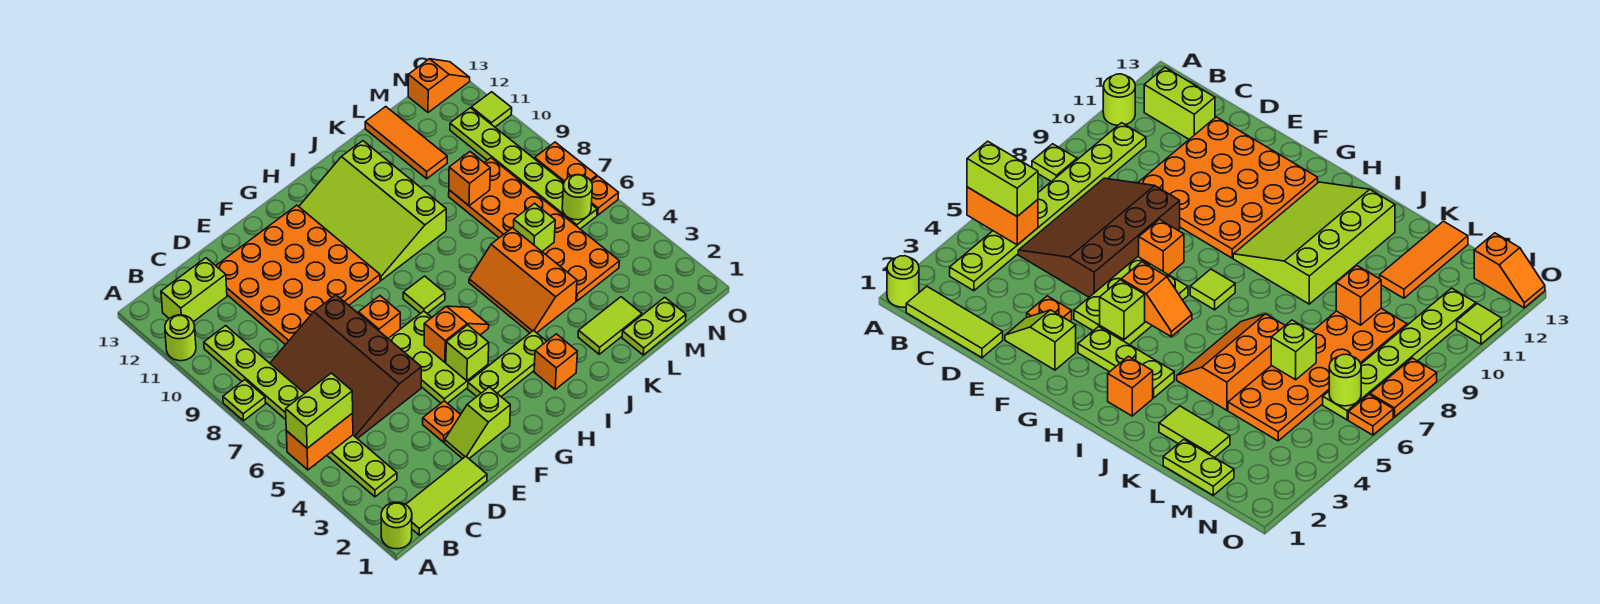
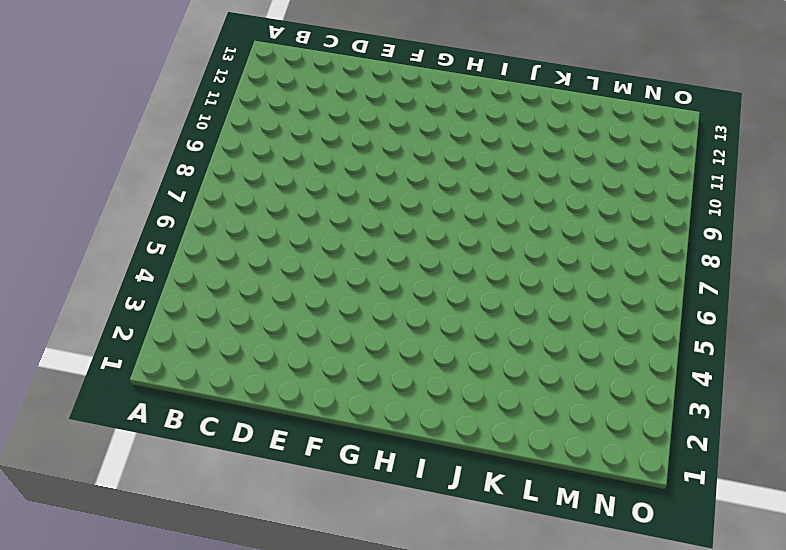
none -> lime round brick A1 level 1
none -> lime plate A8 level 1
none -> lime round brick A11 level 1
none -> lime tile B1:D1 level 1

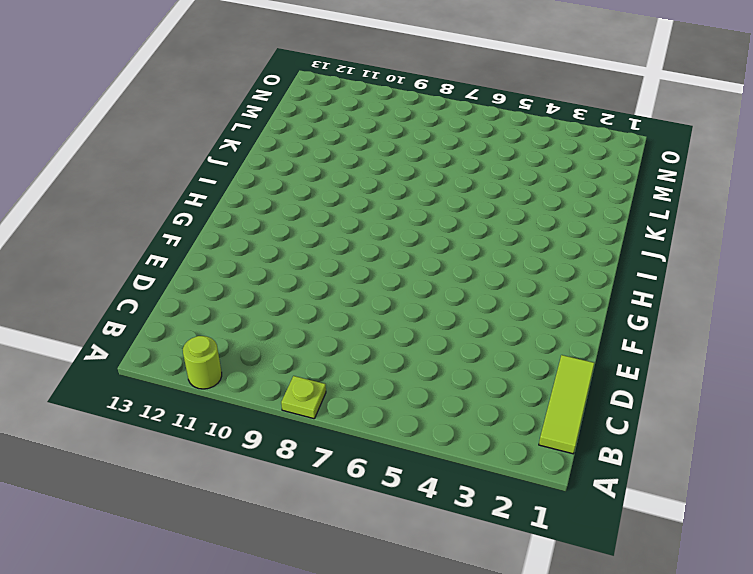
none -> lime round brick A1 level 1
none -> lime plate B3:B10 level 1
none -> lime brick B12:C12 level 1
none -> brown slope C5:E8 level 1 top E

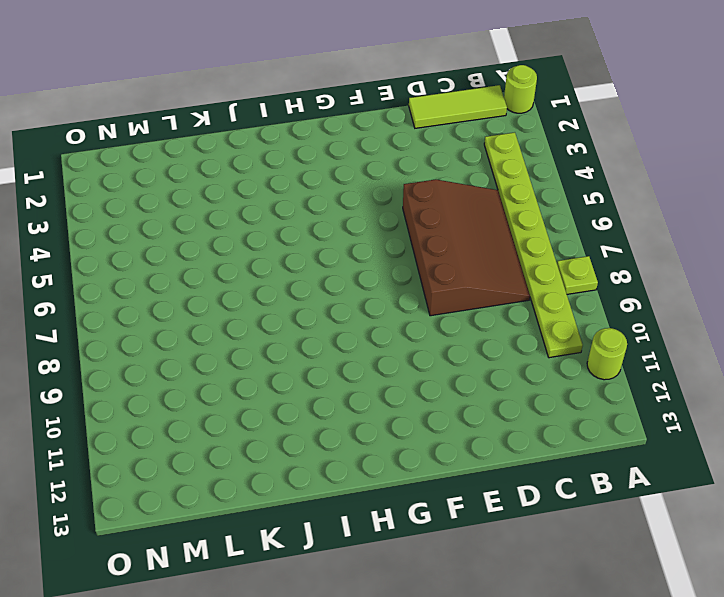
none -> lime brick B12:C12 level 1
none -> orange plate D9:G12 level 1
none -> lime slope E2:F2 level 1 top F
none -> orange plate E3 level 1

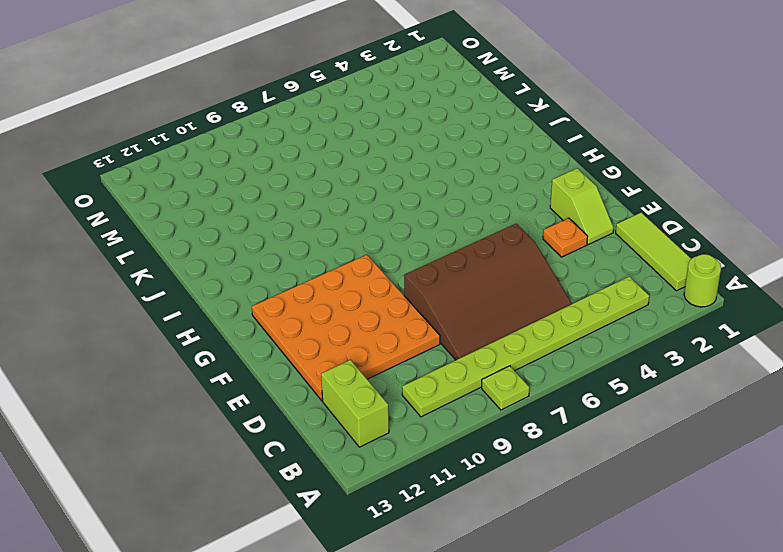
none -> lime round brick A11 level 1
none -> lime plate F4:G6 level 1
none -> orange brick F7 level 1
none -> lime plate G3:I3 level 1

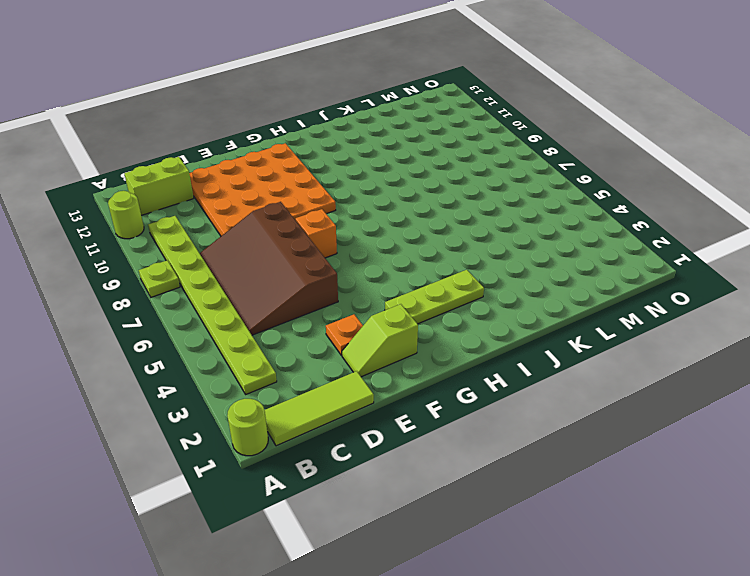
none -> lime plate F4:G6 level 1
none -> lime tile H7 level 1
none -> lime slope H9:J12 level 1 top J
none -> orange brick I2 level 1

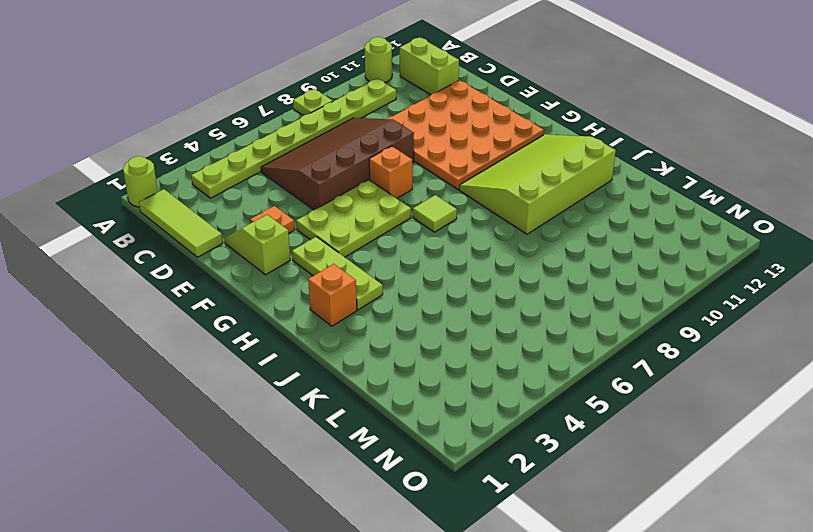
none -> orange slope J4:K6 level 1 top K
none -> lime tile K2:L2 level 1
none -> lime plate L1:M1 level 1
none -> orange plate L4:M9 level 1

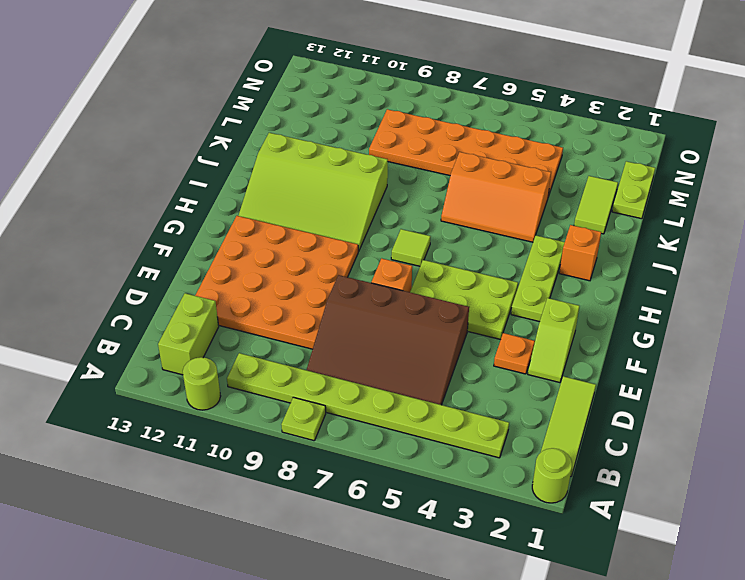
none -> orange tile L11:L13 level 1
none -> lime plate N6:N11 level 1
none -> orange slope N13:O13 level 1 top N
none -> orange plate O6 level 1

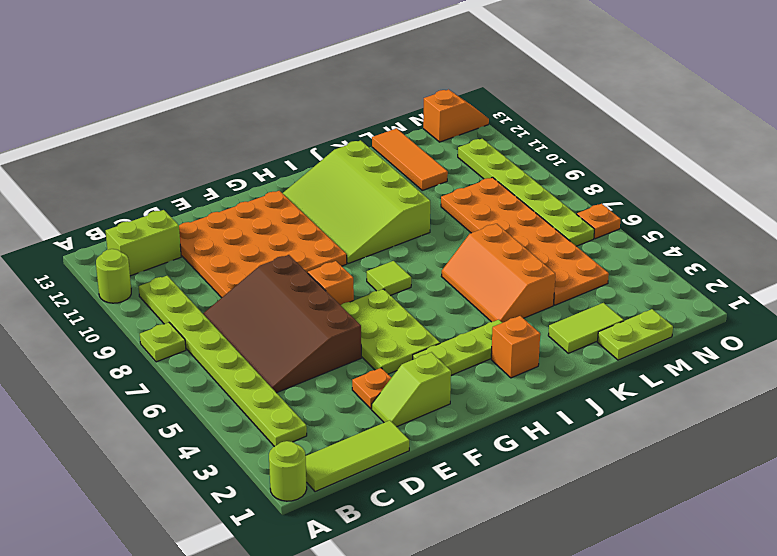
none -> orange plate O7:O8 level 1
none -> lime tile O11 level 1
none -> orange brick A5:B5 level 2
none -> lime brick G4 level 2

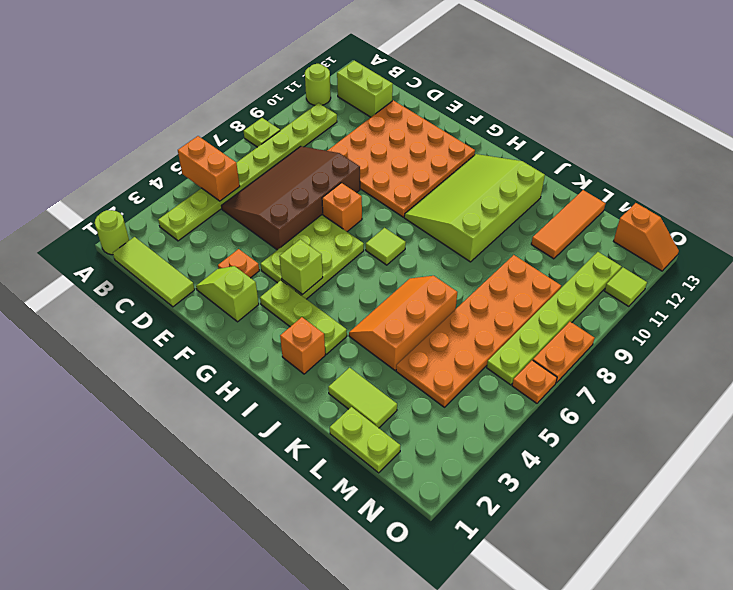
none -> orange slope G5:H5 level 2 top G
none -> lime brick L6 level 2
none -> orange brick L9 level 2
none -> lime round brick N6 level 2

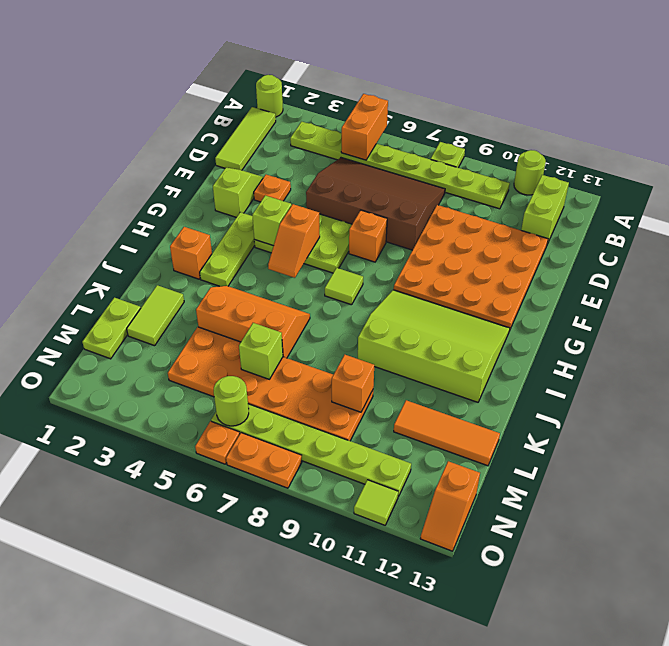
none -> lime brick A5:B5 level 3

